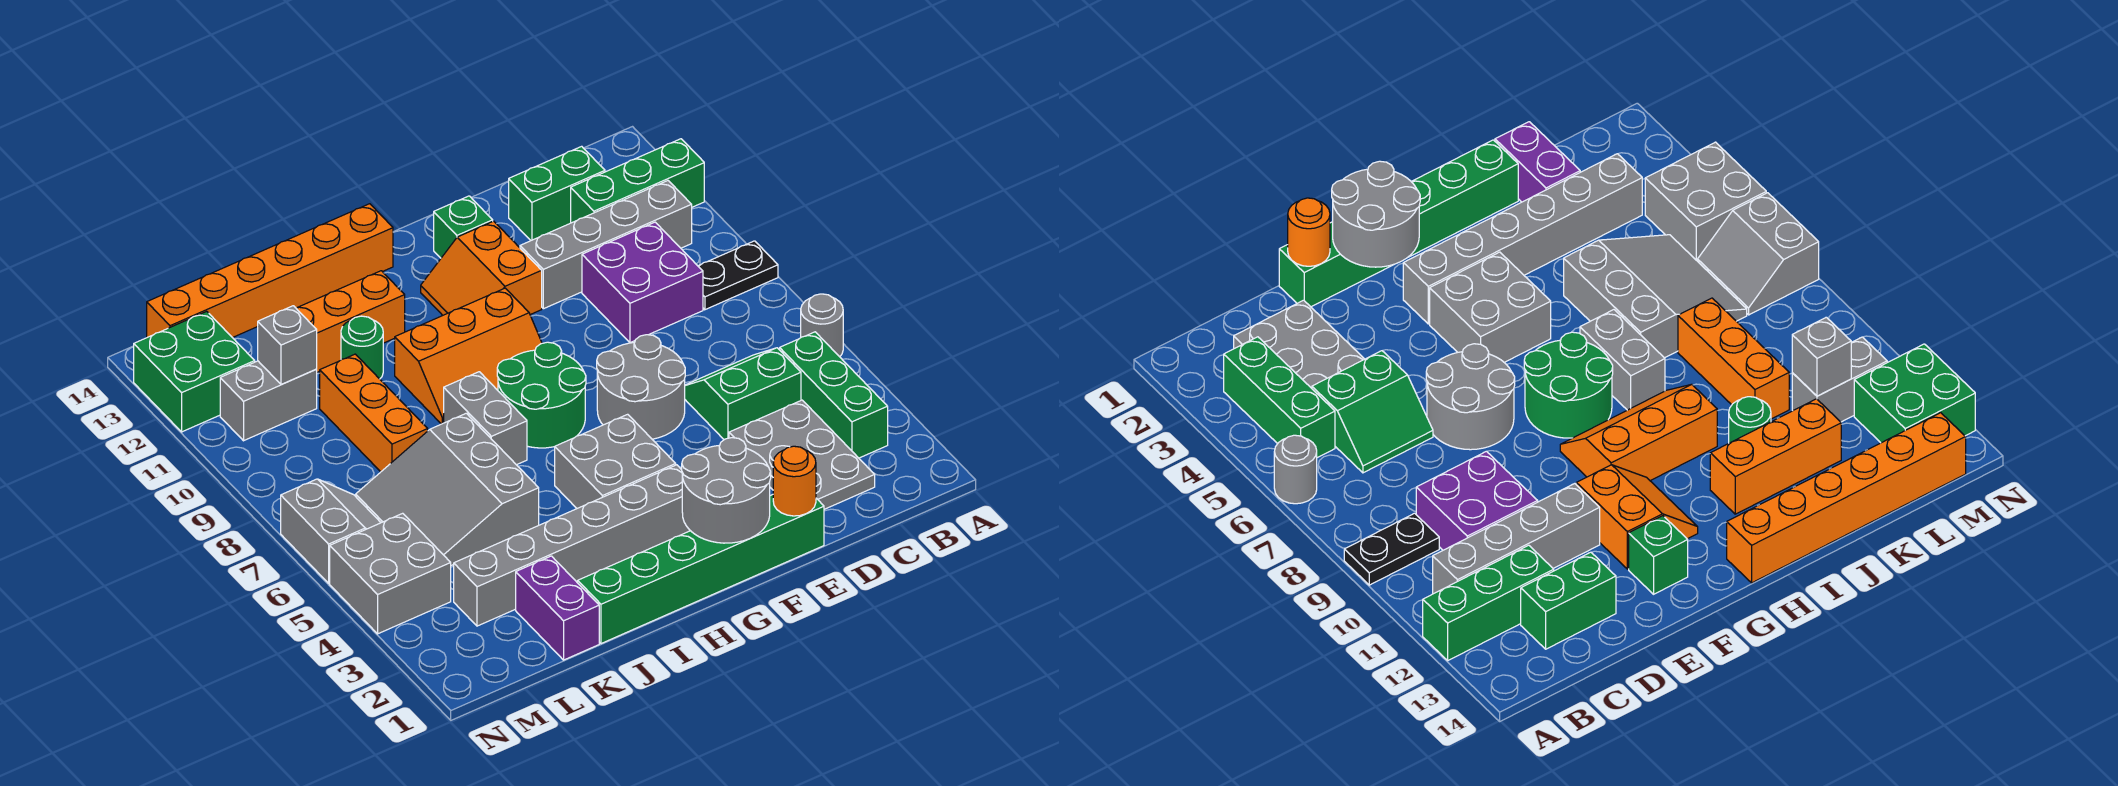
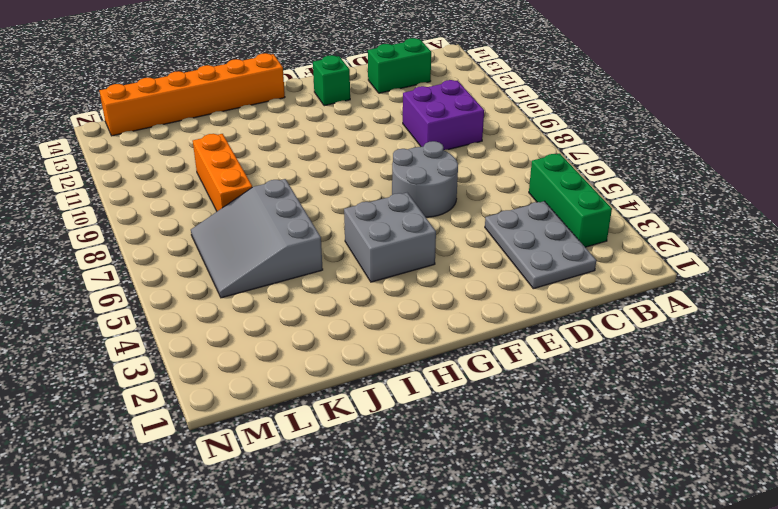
none -> grey round brick A6 level 1
none -> black plate A9:B9 level 1
none -> green brick A12:C12 level 1
none -> grey brick B11:E11 level 1

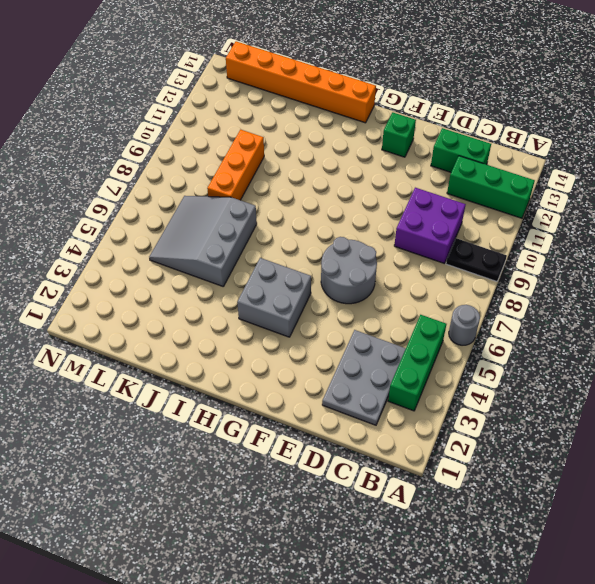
none -> grey brick B11:E11 level 1
none -> green slope C5:D6 level 1 top 5
none -> green brick E1:J1 level 1
none -> orange slope F11:G12 level 1 top F

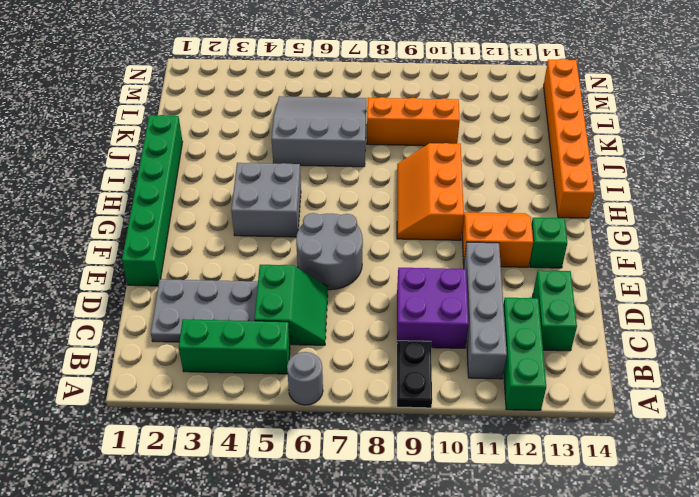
none -> grey brick G3:L3 level 1
none -> green round brick G7:H8 level 1
none -> grey brick I7:I8 level 1
none -> orange brick I12:K12 level 1

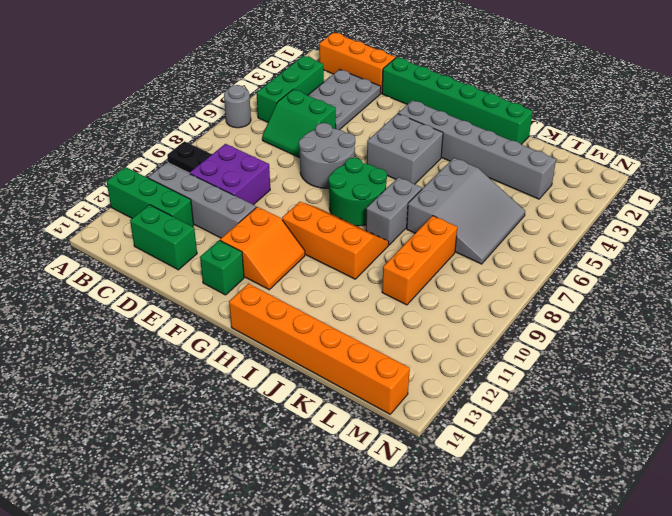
orange brick B1:D1 level 1 -> orange brick I12:K12 level 1
none -> green round brick J11 level 1
none -> purple brick K1:K2 level 1
none -> grey brick L11:M11 level 1
none -> grey brick M4:N5 level 1

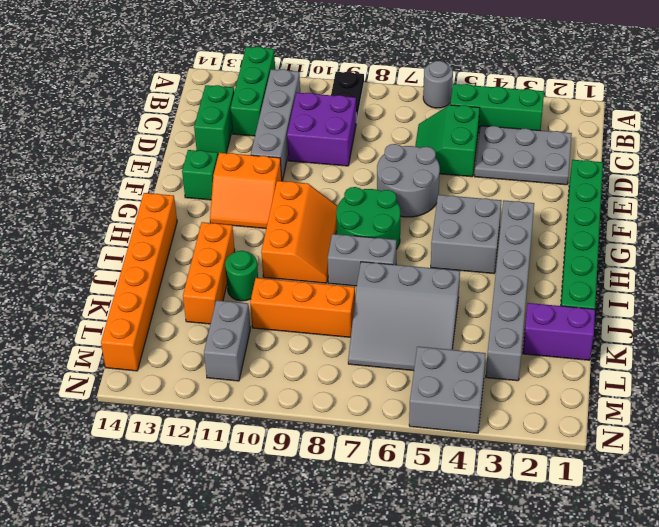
none -> grey slope M6:N7 level 1 top N
none -> green brick M12:N13 level 1
none -> orange round brick E1 level 2
none -> grey round brick F1:G2 level 2

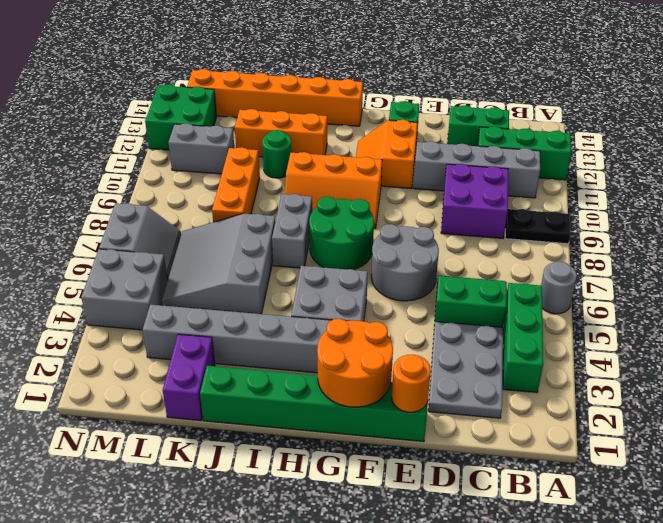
orange round brick F1:G2 level 2 -> grey round brick F1:G2 level 2
none -> grey brick L11 level 2

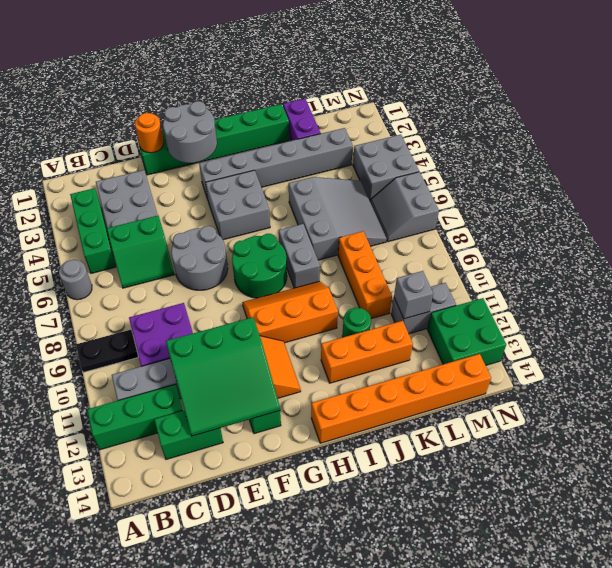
green slope D11:F13 level 2 top 11 -> none

